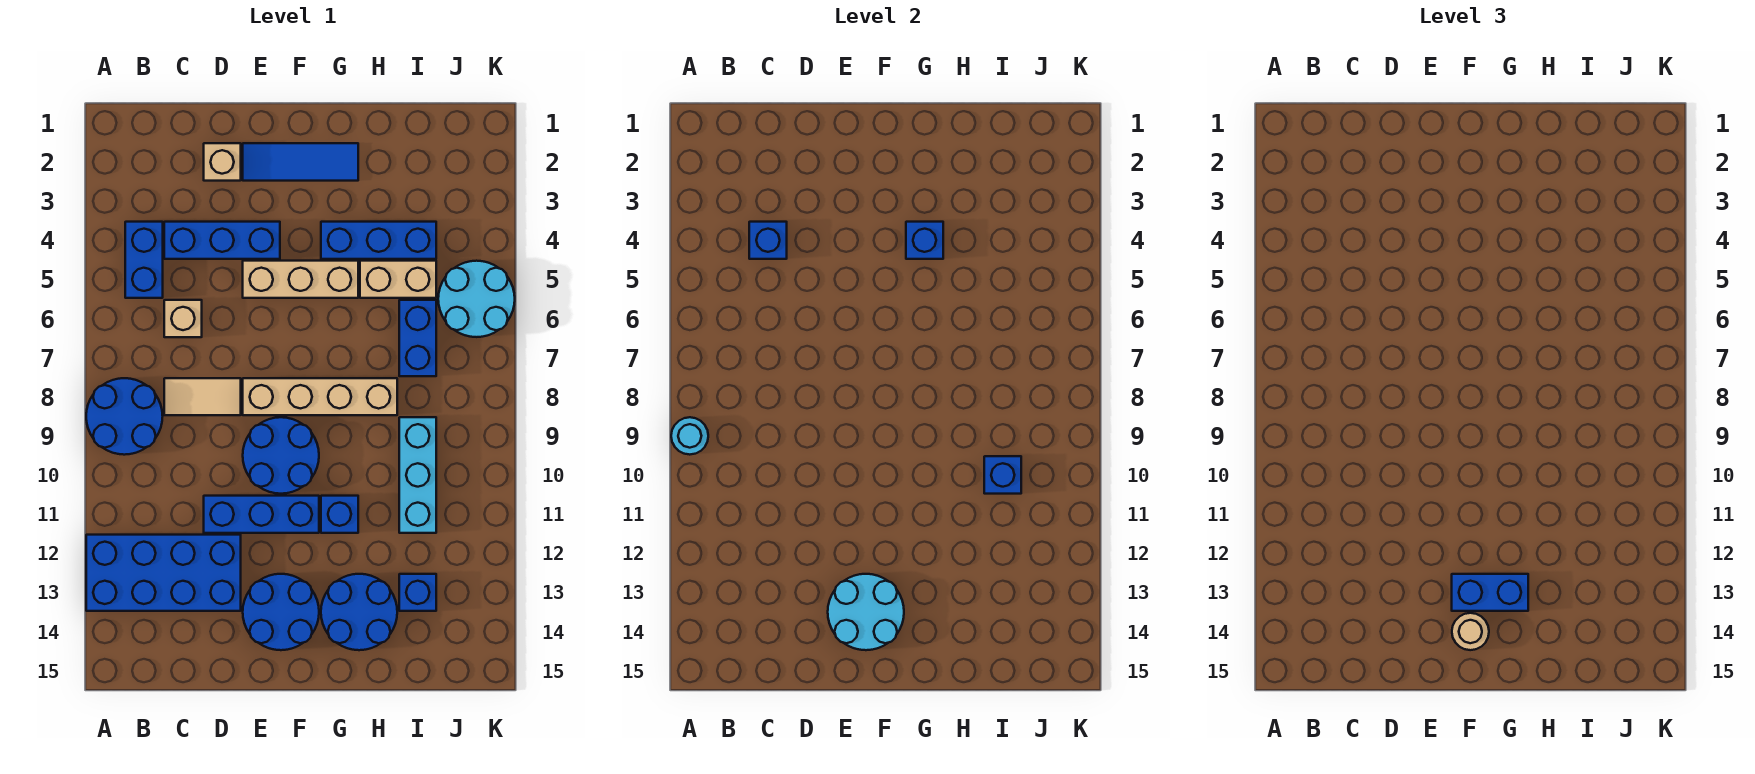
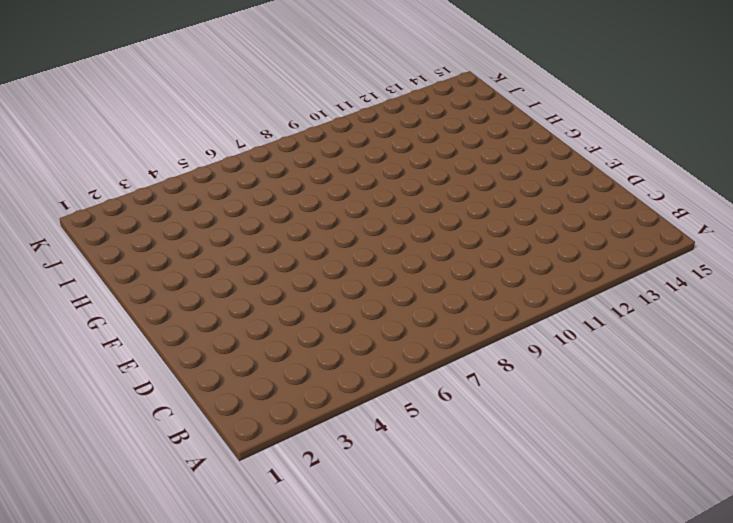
none -> blue round brick A8:B9 level 1
none -> blue brick A12:D13 level 1
none -> blue brick B4:B5 level 1

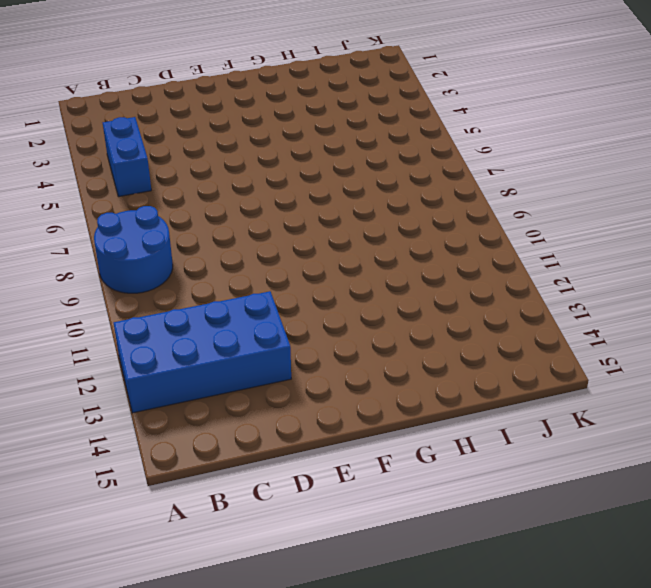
none -> blue brick C4:E4 level 1
none -> tan brick C6 level 1
none -> tan tile C8:D8 level 1

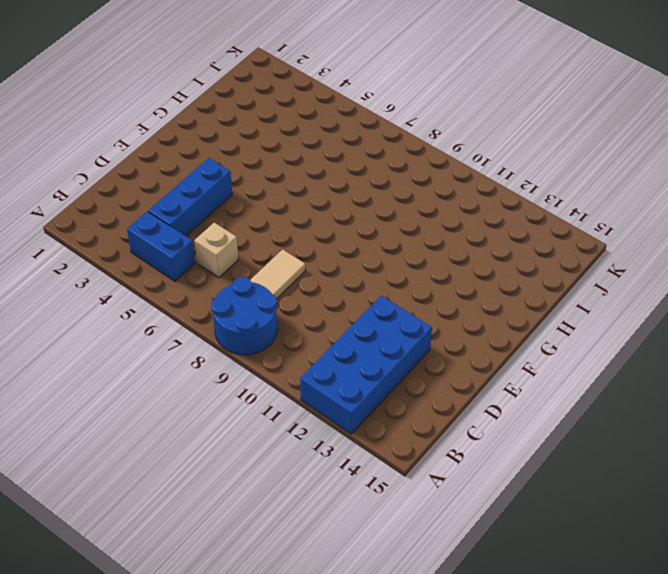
none -> tan brick D2 level 1
none -> blue brick D11:F11 level 1
none -> blue tile E2:G2 level 1

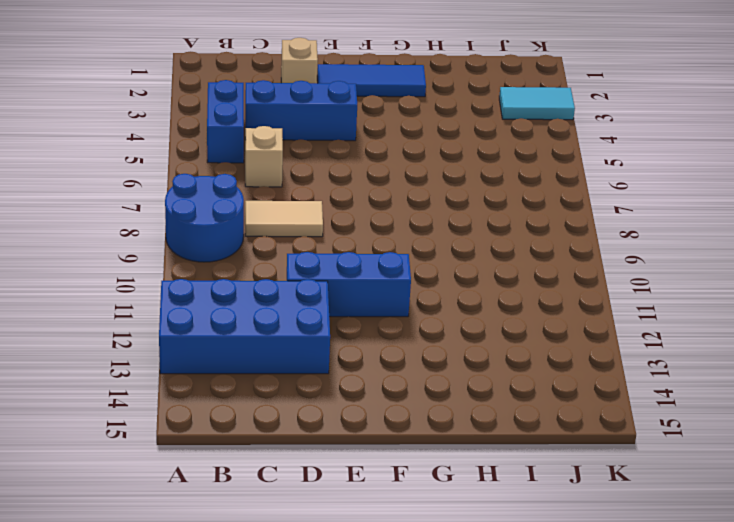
cyan tile J3:K3 level 1 -> none
none -> tan brick E5:G5 level 1
none -> tan brick E8:H8 level 1
none -> blue round brick E9:F10 level 1

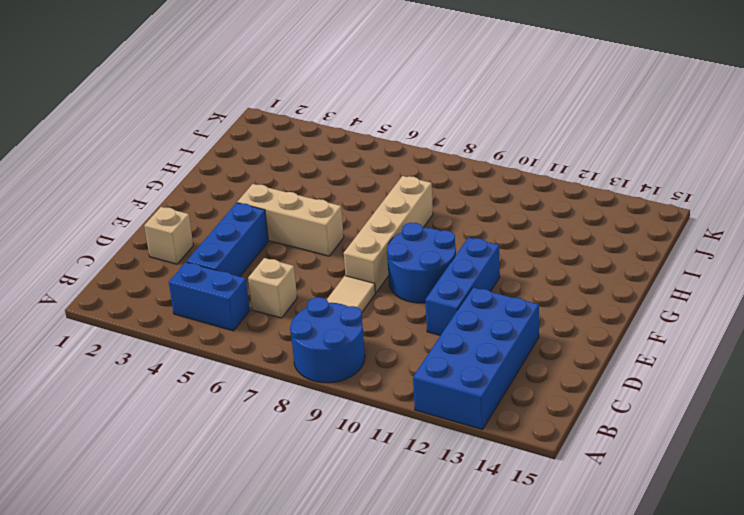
tan brick F4:F6 level 1 -> tan brick E5:G5 level 1
none -> blue tile E2:G2 level 1
none -> blue round brick E13:F14 level 1
none -> blue brick G4:I4 level 1

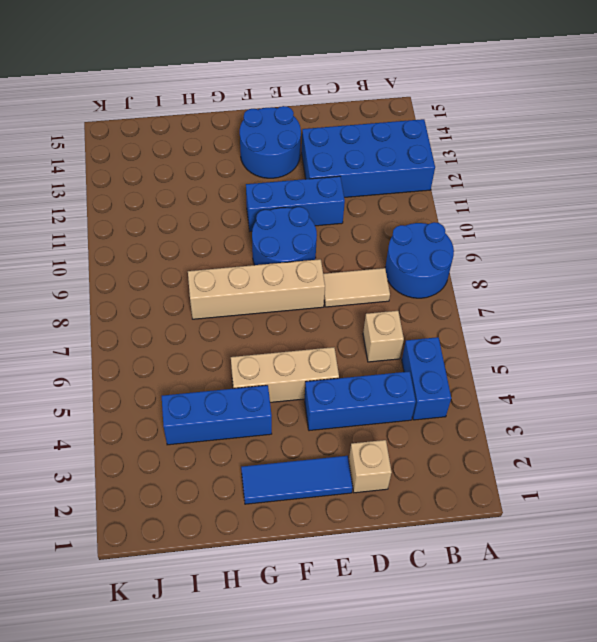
none -> blue brick G11 level 1
none -> blue round brick G13:H14 level 1
none -> tan brick H5:I5 level 1

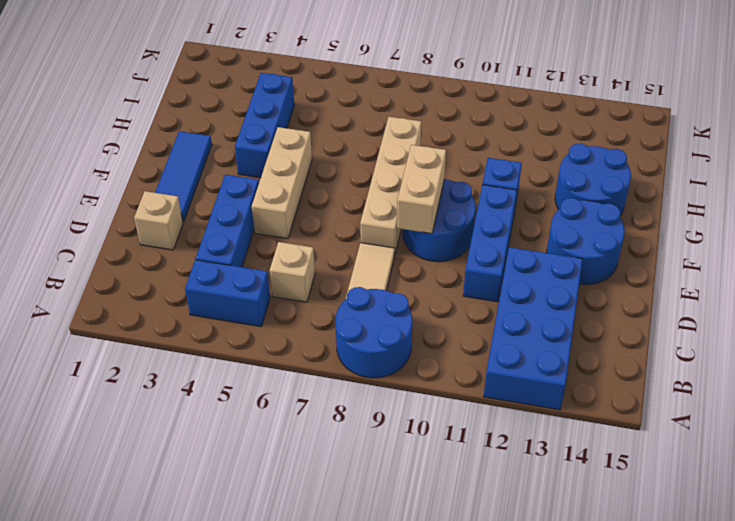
tan brick E9:F9 level 2 -> tan brick H5:I5 level 1
none -> blue brick I6:I7 level 1
none -> cyan brick I9:I11 level 1
none -> blue brick I13 level 1

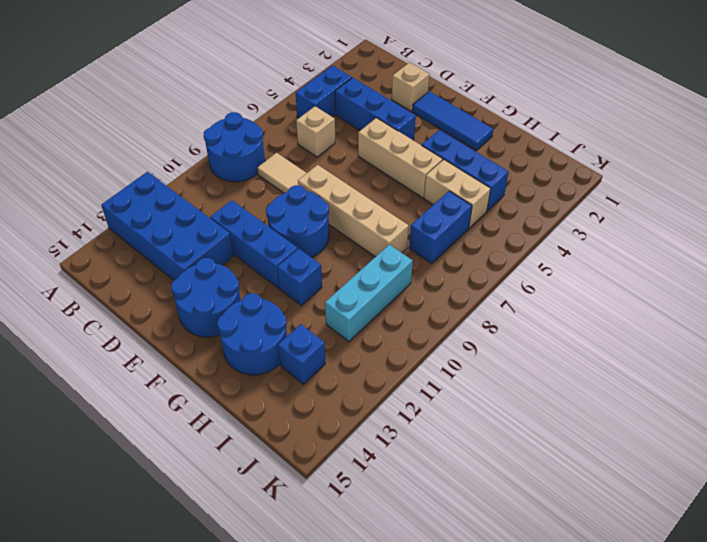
none -> cyan round brick J5:K6 level 1
none -> cyan round brick A9 level 2
none -> blue brick C4 level 2

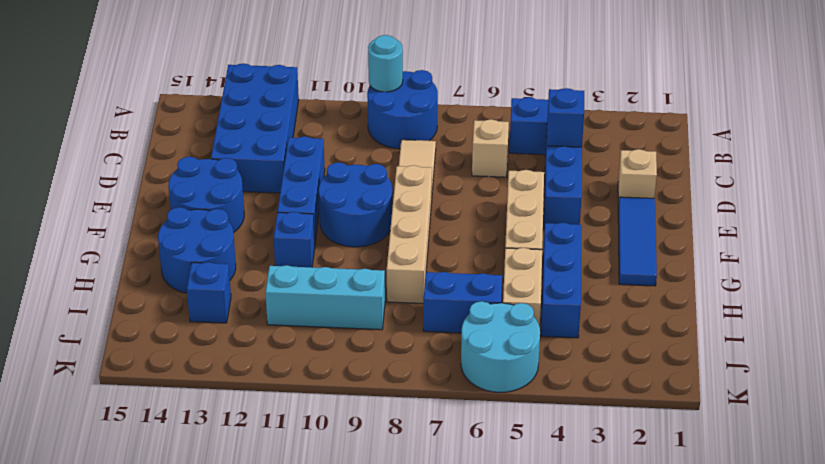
none -> cyan round brick E13:F14 level 2
none -> blue brick G4 level 2
none -> blue brick I10 level 2

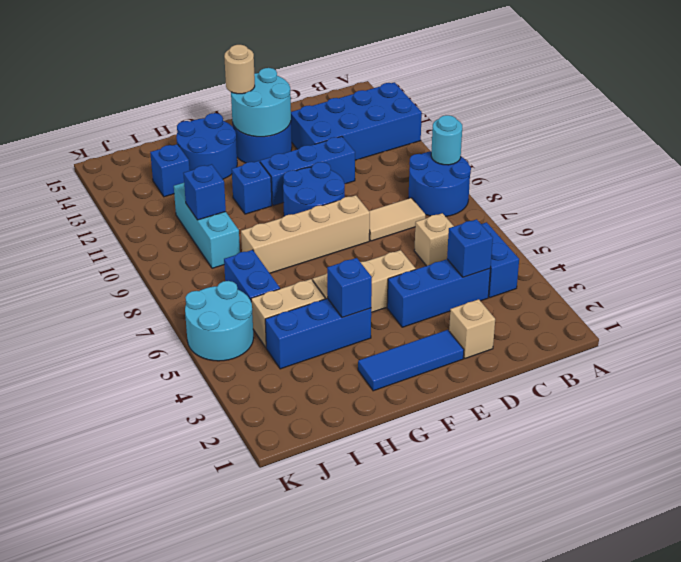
none -> blue brick F13:G13 level 3

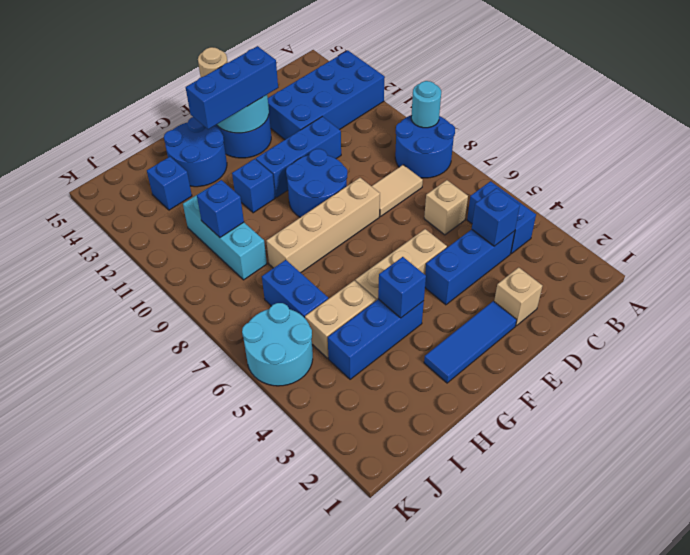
blue brick E13:G13 level 3 -> blue brick F13:G13 level 3

